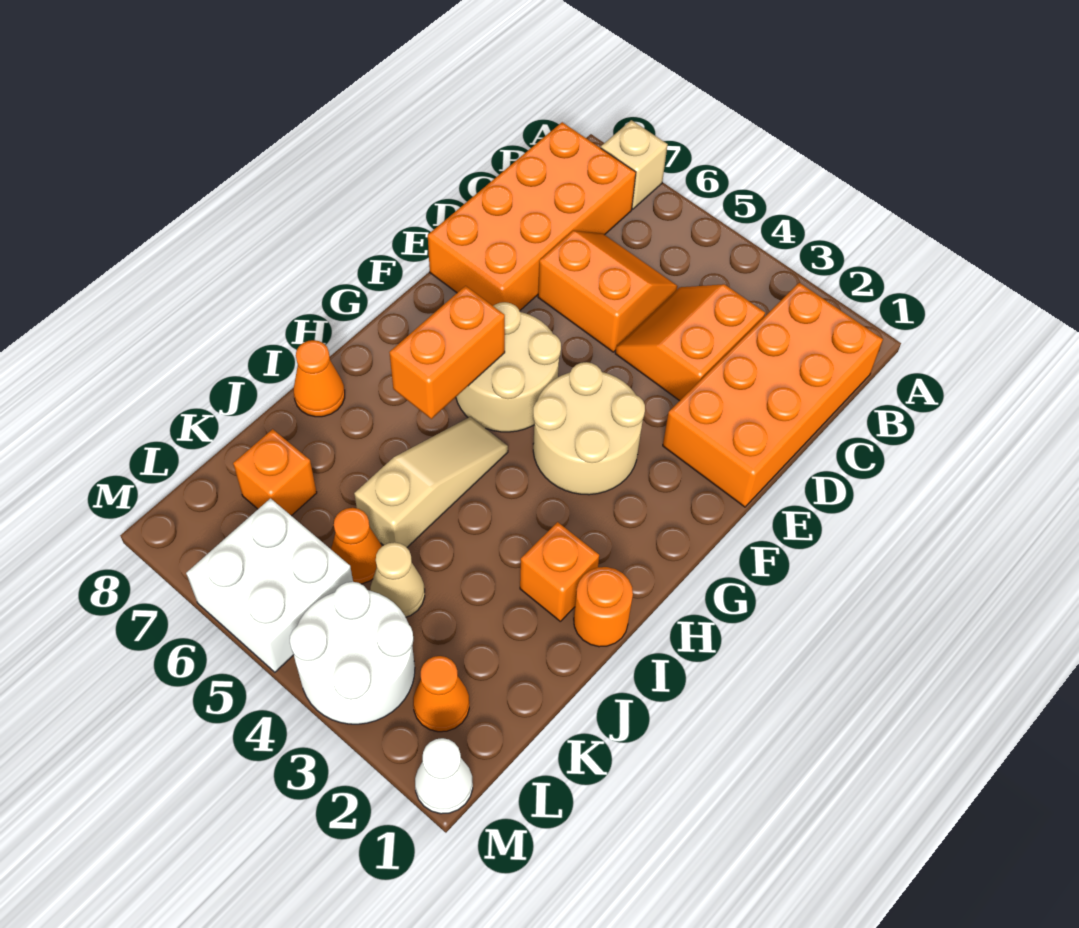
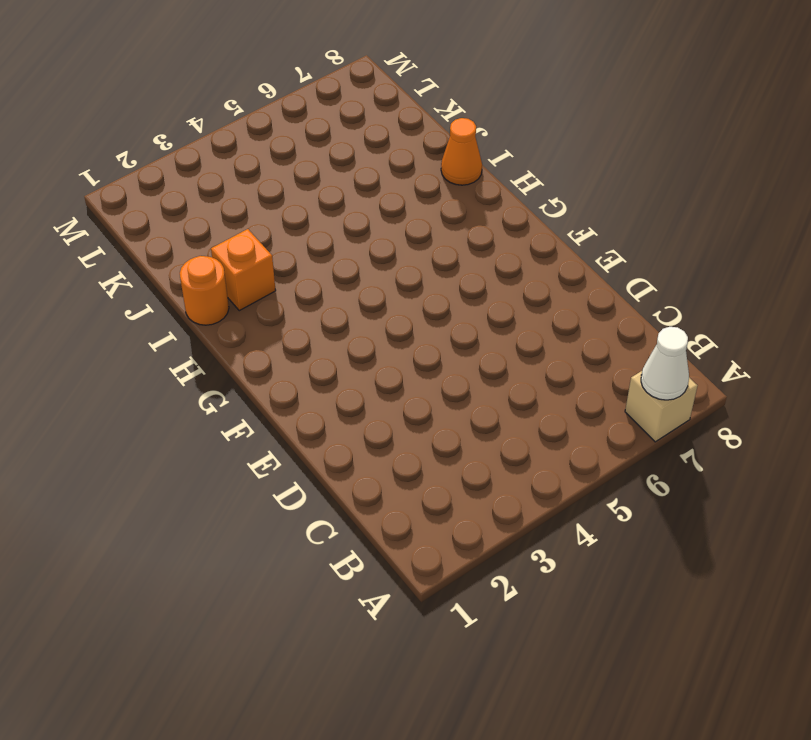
white cone A7 level 2 -> white cone M1 level 1
none -> orange brick B1:E2 level 1
none -> orange brick B7:E8 level 1
none -> orange slope C3:D4 level 1 top 3

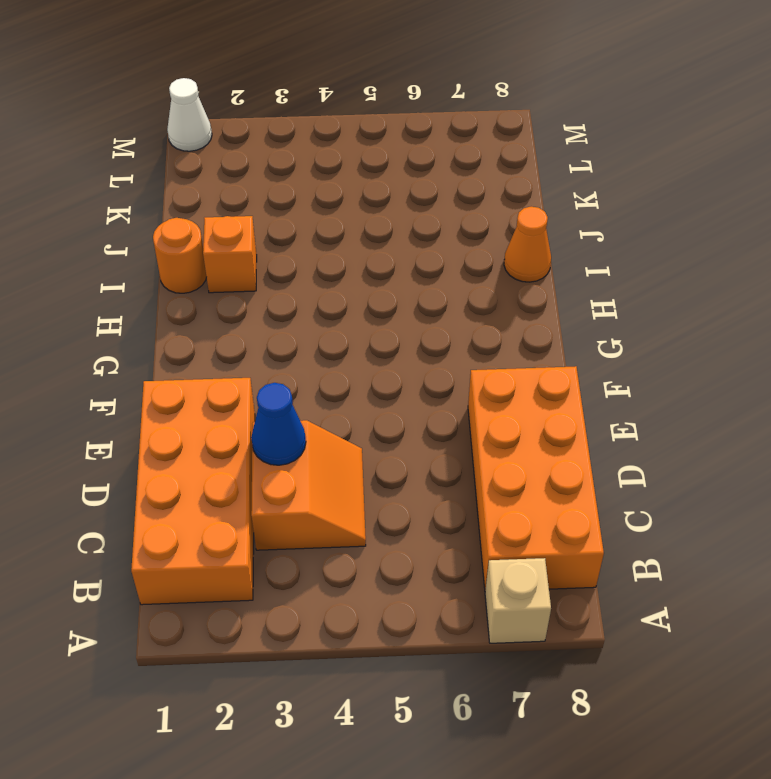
blue cone D3 level 2 -> none
none -> orange slope C5:D6 level 1 top D
none -> tan round brick F3:G4 level 1
none -> tan round brick F5:G6 level 1

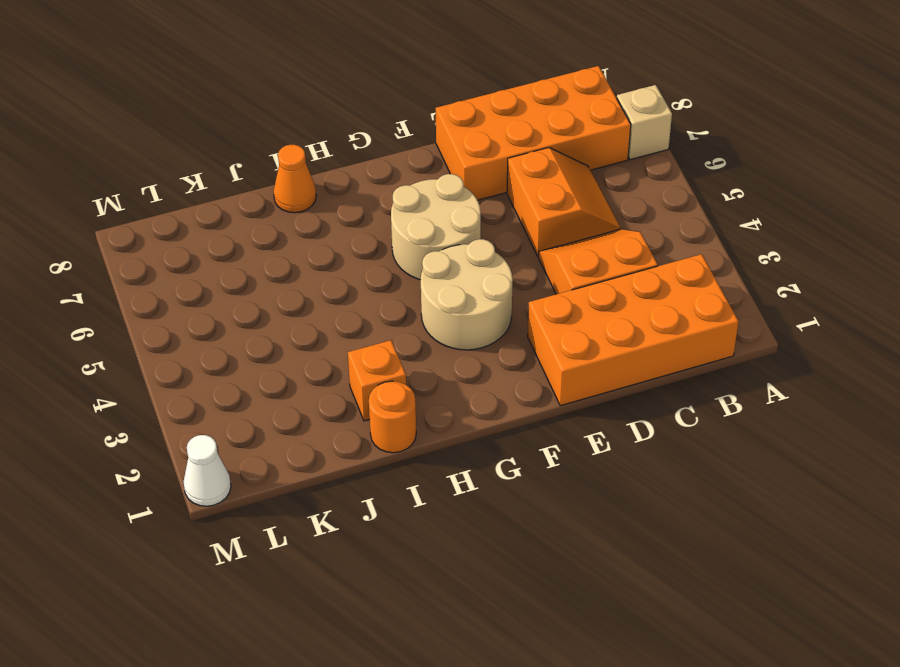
none -> tan slope H5:J5 level 1 top J
none -> tan cone K4 level 1
none -> orange cone K5 level 1

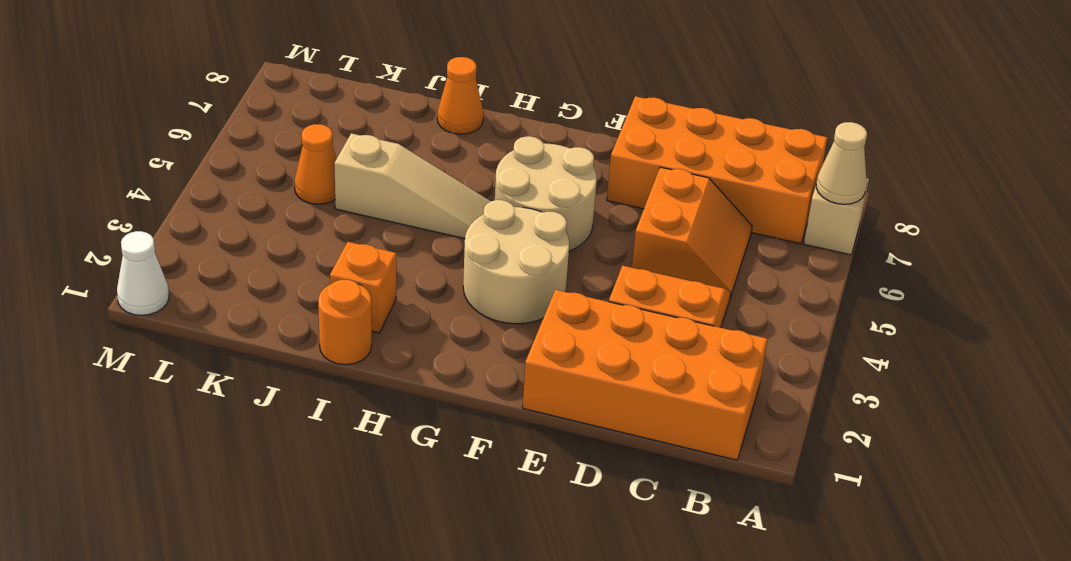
tan cone A7 level 2 -> tan cone K4 level 1
none -> orange brick K7 level 1
none -> orange cone L2 level 1
none -> white round brick L3:M4 level 1

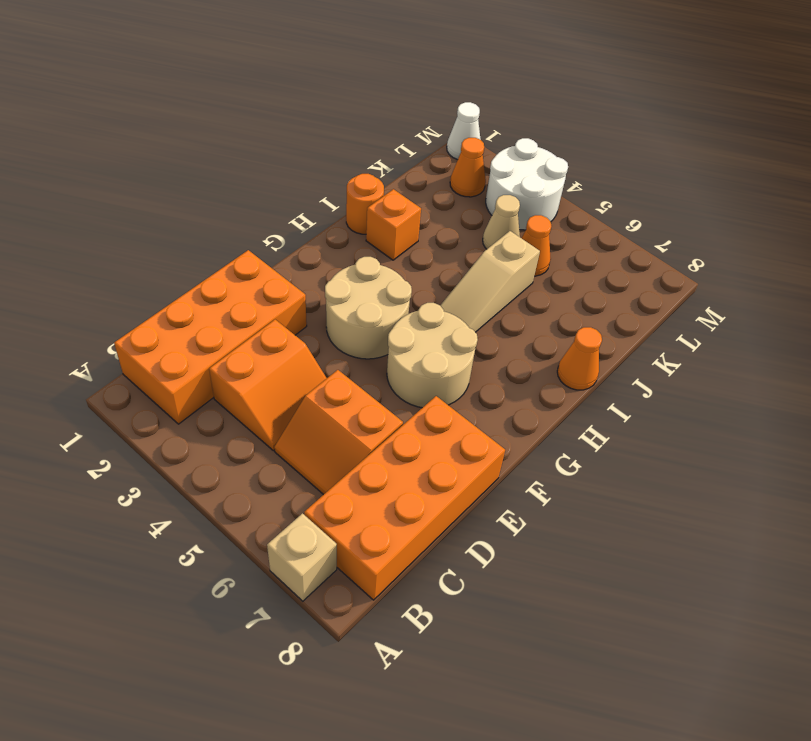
none -> orange brick K7 level 1
none -> white brick L5:M6 level 1
none -> orange brick G6:H6 level 2

